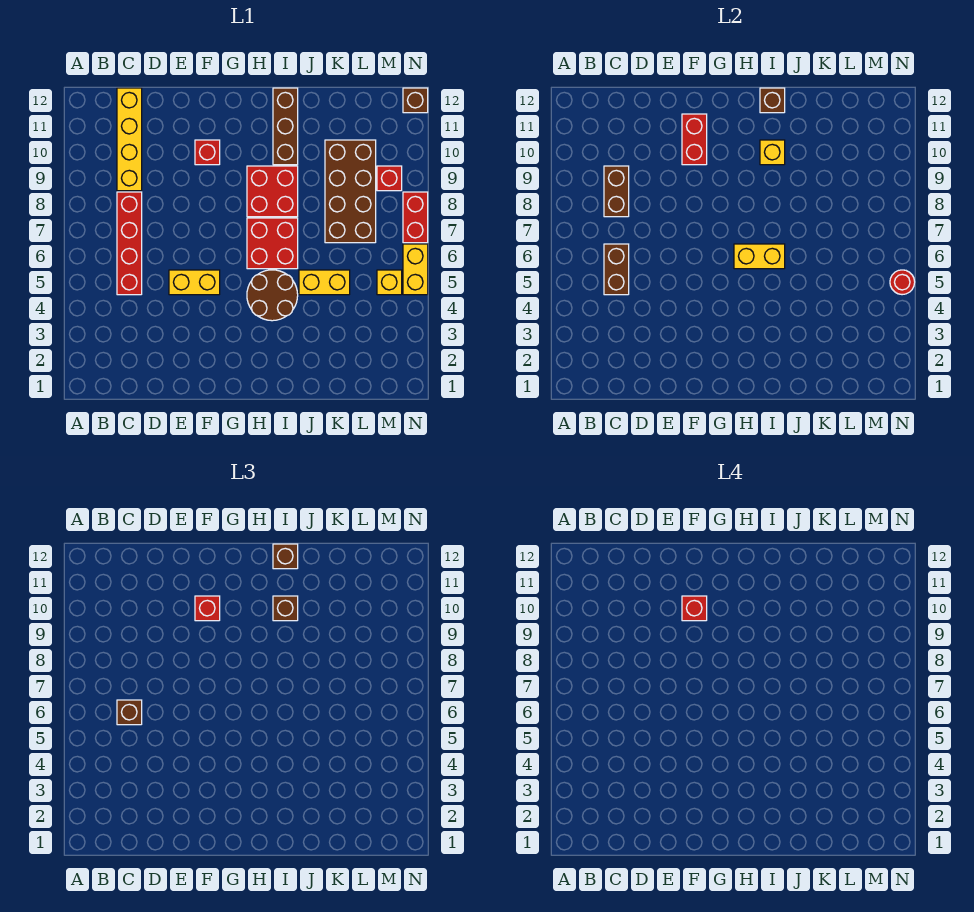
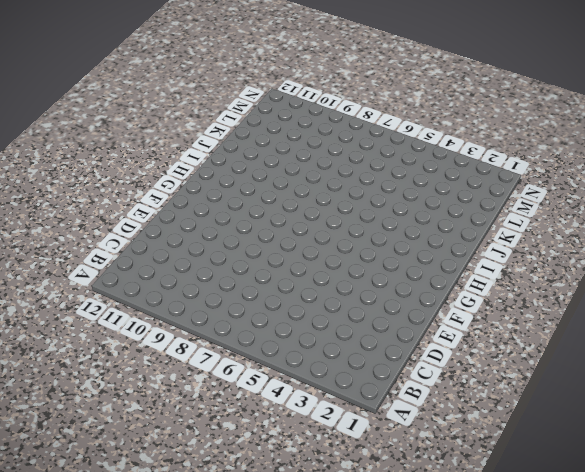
none -> red brick C5:C8 level 1
none -> yellow brick C9:C12 level 1
none -> yellow brick E5:F5 level 1

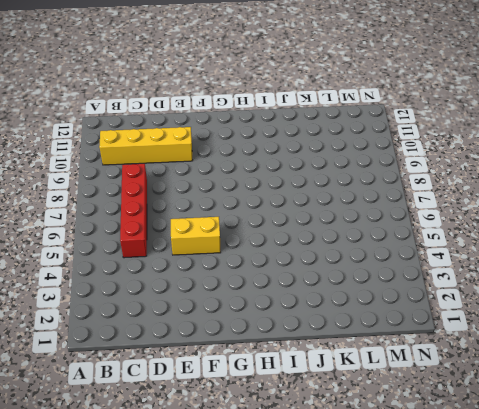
yellow brick B10:E10 level 1 -> yellow brick C9:C12 level 1
none -> red brick F10 level 1
none -> brown round brick H4:I5 level 1
none -> red brick H6:I7 level 1

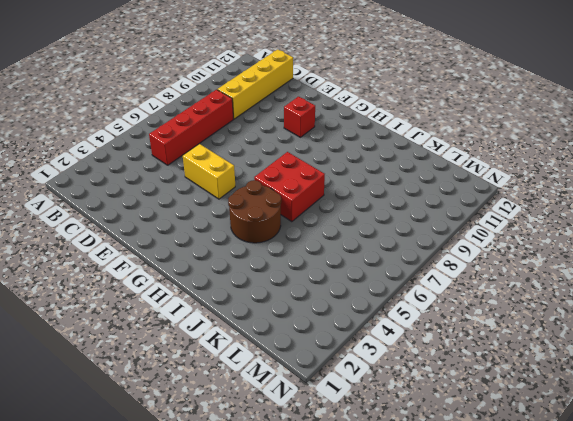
none -> red brick H8:I9 level 1
none -> brown brick I10:I12 level 1
none -> yellow brick J5:K5 level 1

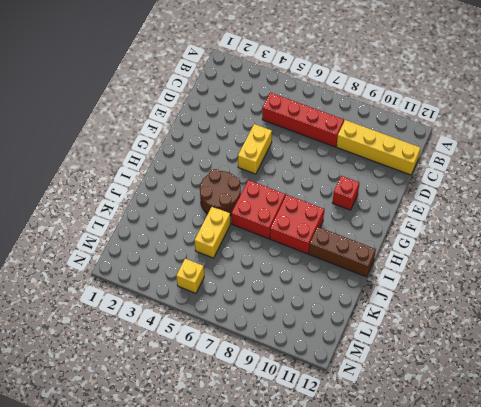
none -> brown brick K7:L10 level 1
none -> red brick M9 level 1
none -> yellow brick N5:N6 level 1

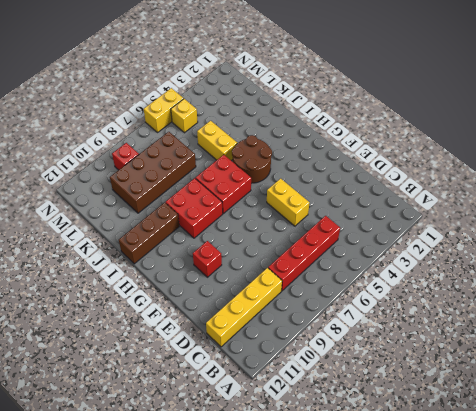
none -> red brick N7:N8 level 1
none -> brown brick N12 level 1
none -> brown brick C5:C6 level 2

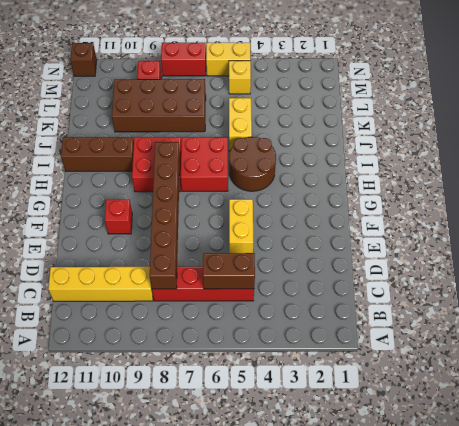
brown brick C8:H8 level 2 -> brown brick C8:C9 level 2
none -> red brick F10:F11 level 2
none -> yellow brick H6:I6 level 2
none -> yellow brick I10 level 2

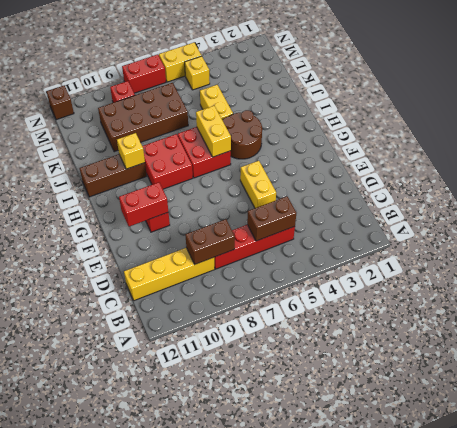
none -> brown brick I12 level 2
none -> red round brick N5 level 2
none -> brown brick C6 level 3

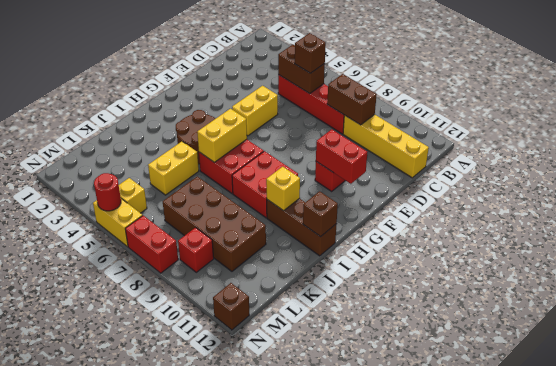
none -> red brick F10 level 3
none -> brown brick I10 level 3
none -> brown brick I12 level 3

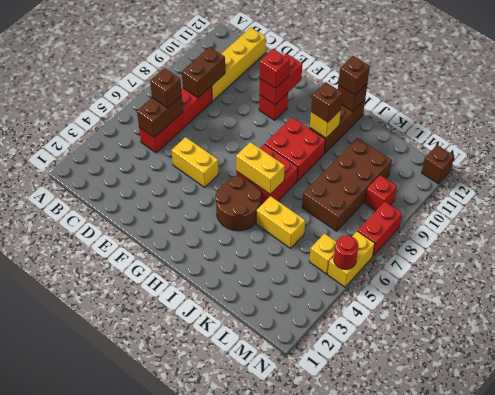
none -> red brick F10 level 4

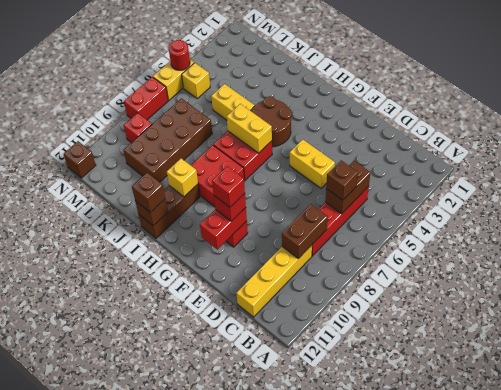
none -> brown brick I10 level 3

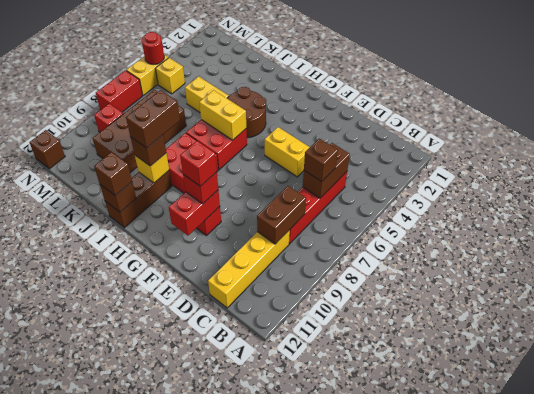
brown brick I9:I10 level 4 -> none

